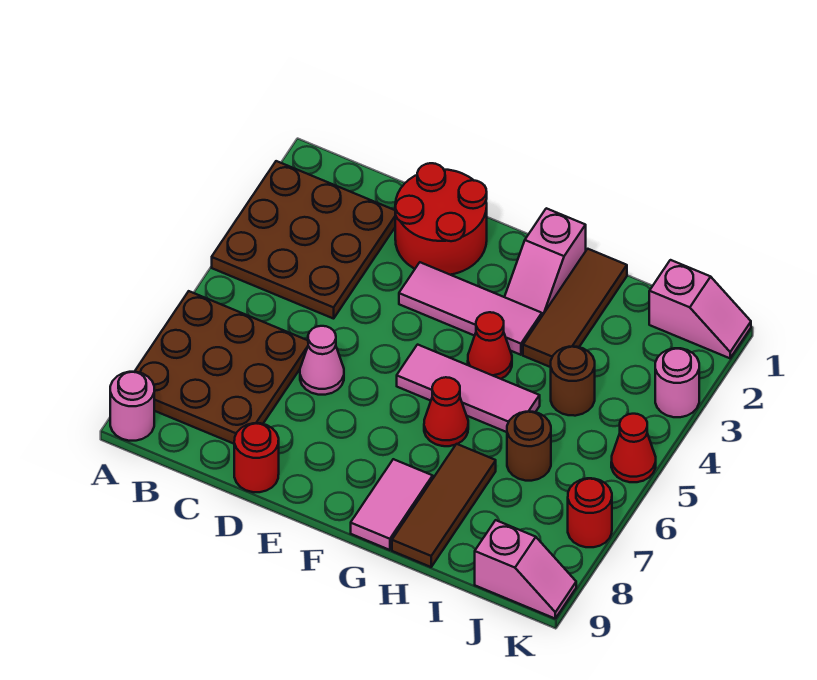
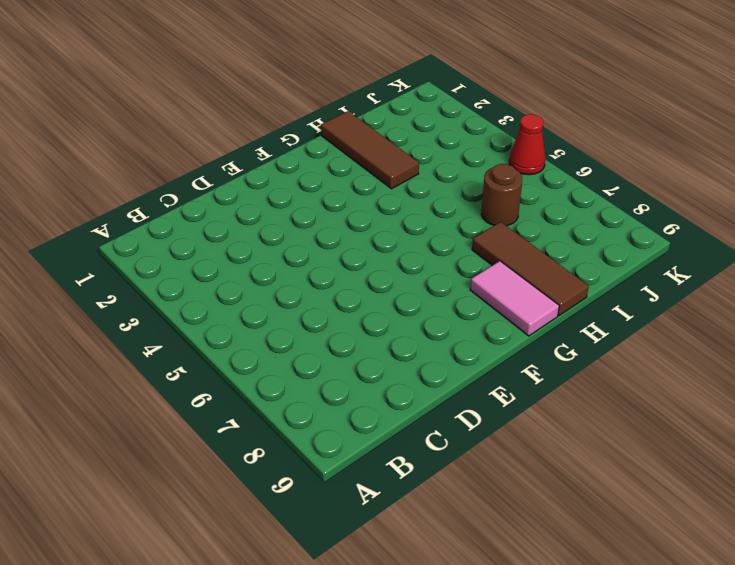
none -> brown plate A2:C4 level 1
none -> brown plate A6:C8 level 1
none -> pink round brick A9 level 1

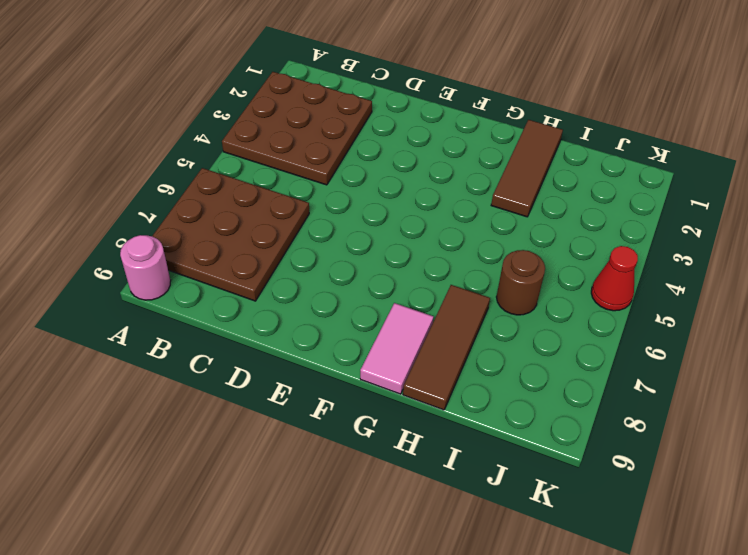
none -> red round brick D1:E2 level 1
none -> pink cone D6 level 1
none -> red round brick D9 level 1

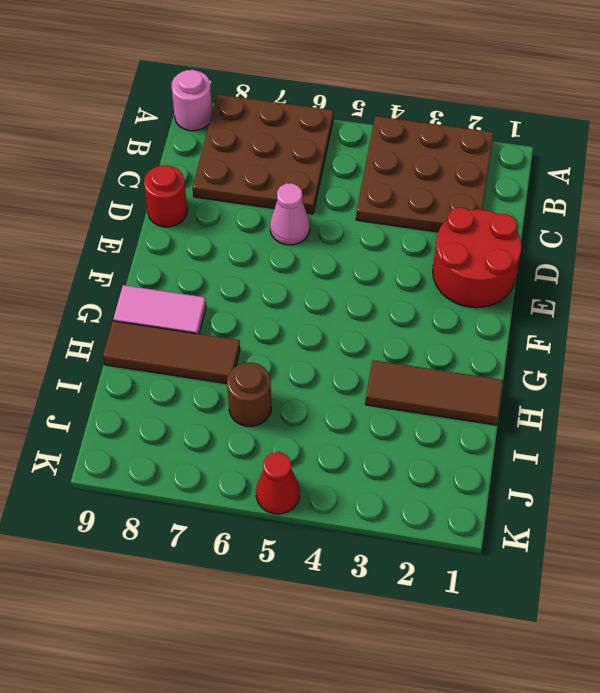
none -> pink tile E3:G3 level 1
none -> pink tile F5:H5 level 1
none -> pink slope G1:G2 level 1 top 1

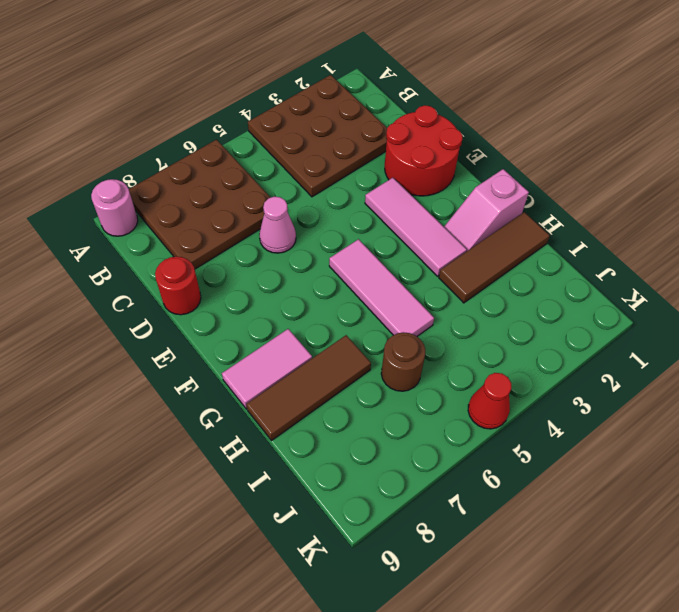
none -> red cone G4 level 1
none -> red cone G6 level 1
none -> brown round brick I4 level 1

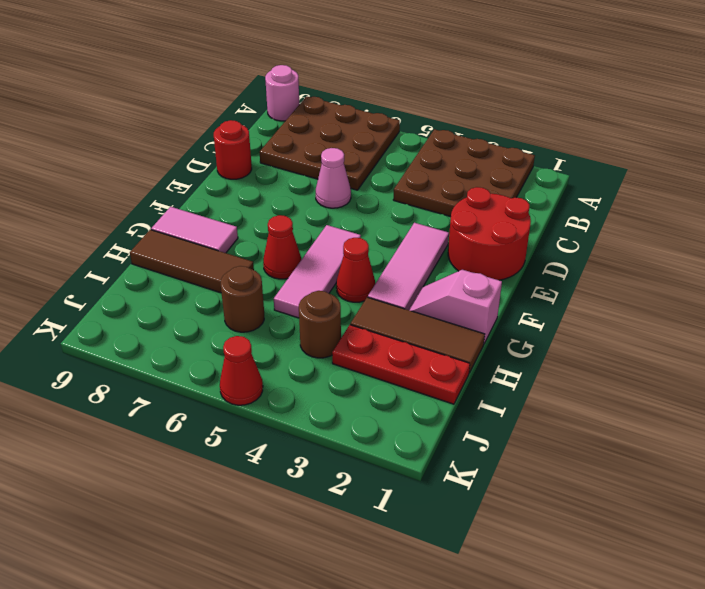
red plate I1:I3 level 1 -> none
none -> pink slope J1:K1 level 1 top J
none -> pink slope J9:K9 level 1 top J
none -> pink round brick K3 level 1

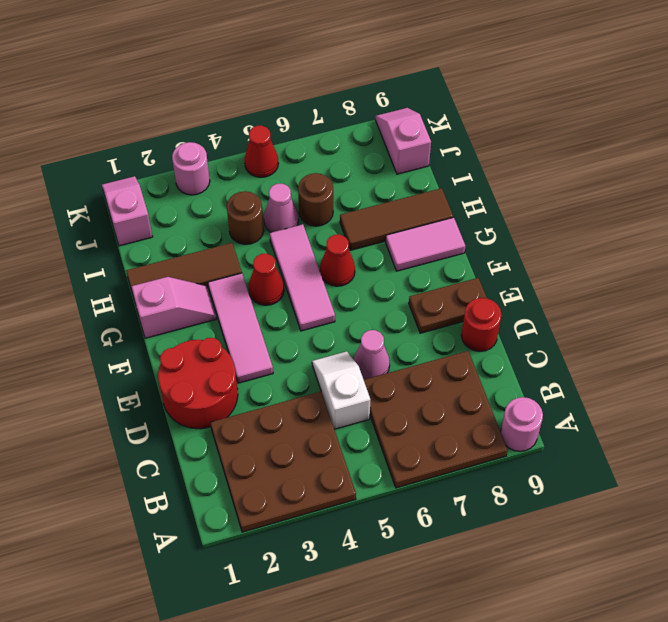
white slope C5:D5 level 1 top C -> none
brown plate E8:E9 level 1 -> none
pink cone I5 level 1 -> none
none -> red round brick K7 level 1

